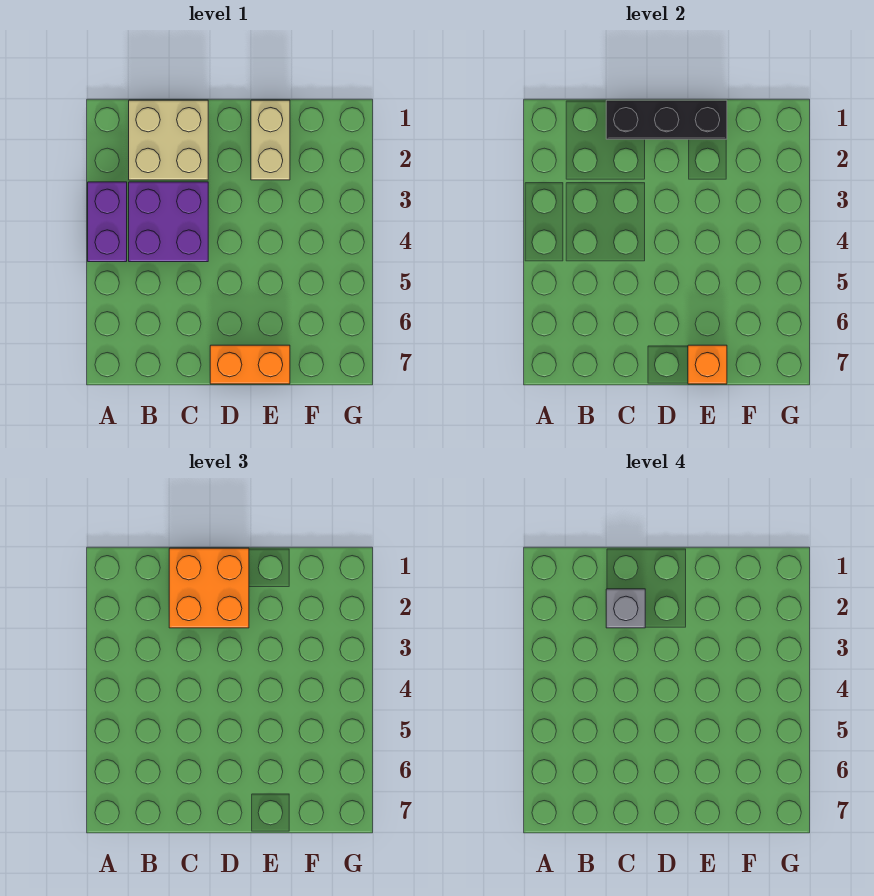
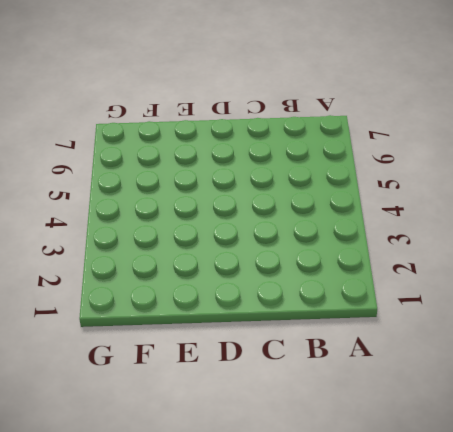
none -> purple brick A3:A4 level 1
none -> tan brick B1:C2 level 1

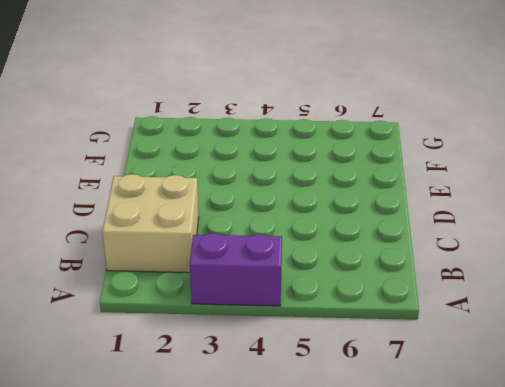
none -> purple brick B3:C4 level 1
none -> orange brick D7:E7 level 1

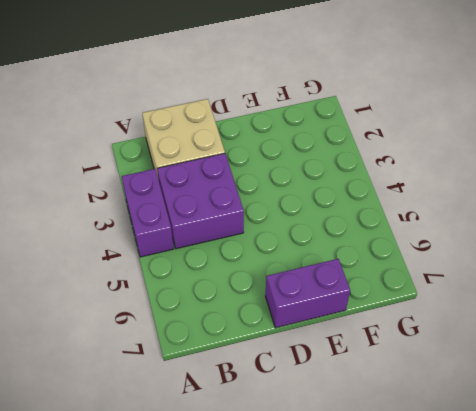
purple brick D7:E7 level 1 -> orange brick D7:E7 level 1
none -> tan brick E1:E2 level 1
none -> black brick C1:E1 level 2

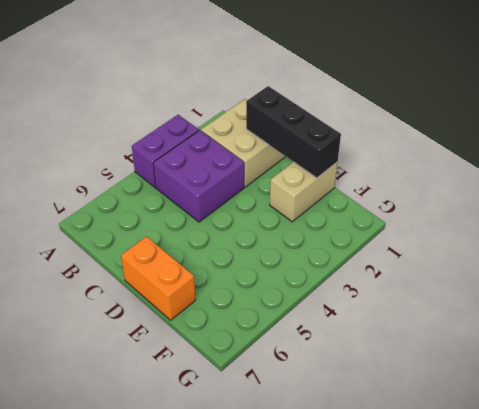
none -> orange brick E7 level 2
none -> orange brick C1:D2 level 3

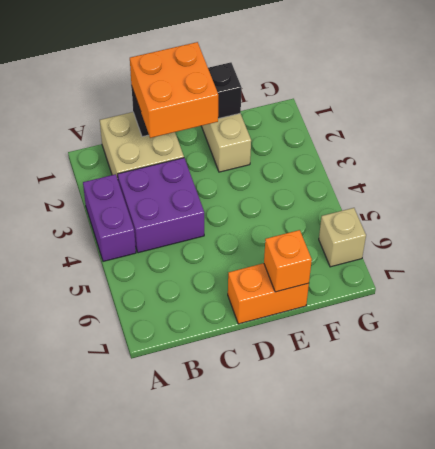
tan brick G6 level 1 -> none
none -> grey brick C2 level 4

